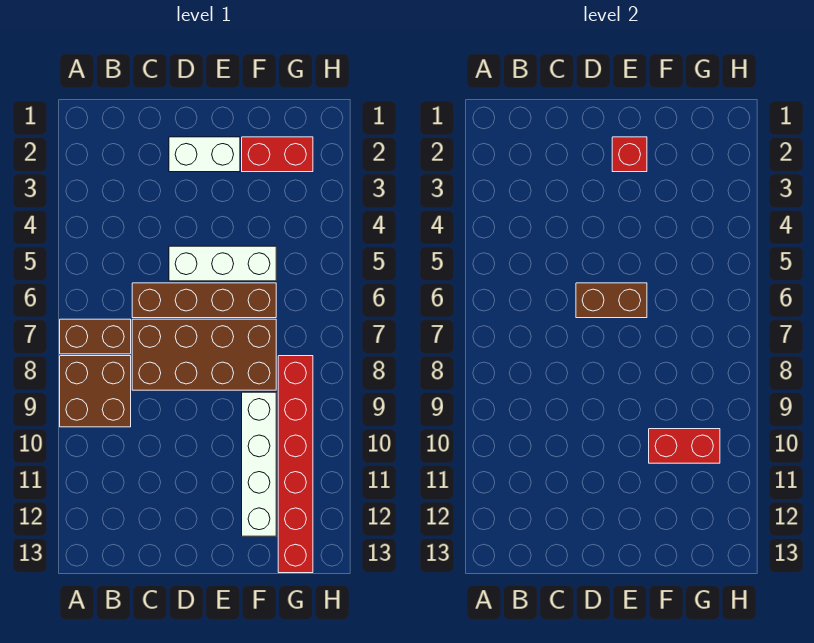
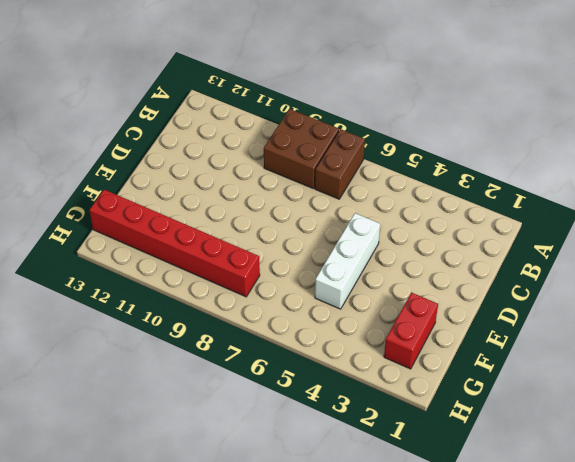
none -> brown brick C6:F6 level 1
none -> brown brick C7:F8 level 1
none -> white brick D2:E2 level 1

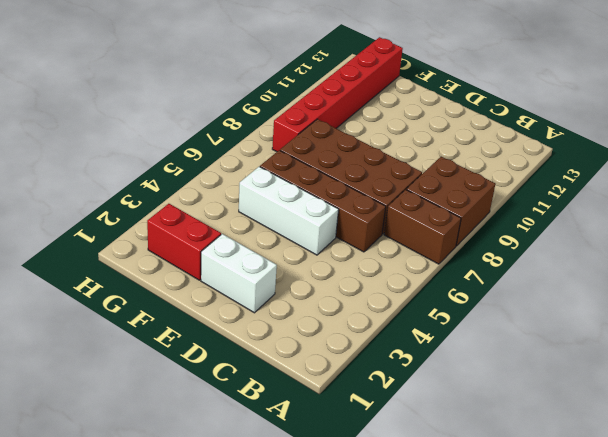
none -> white brick F9:F12 level 1
none -> brown brick D6:E6 level 2
none -> red brick E2 level 2

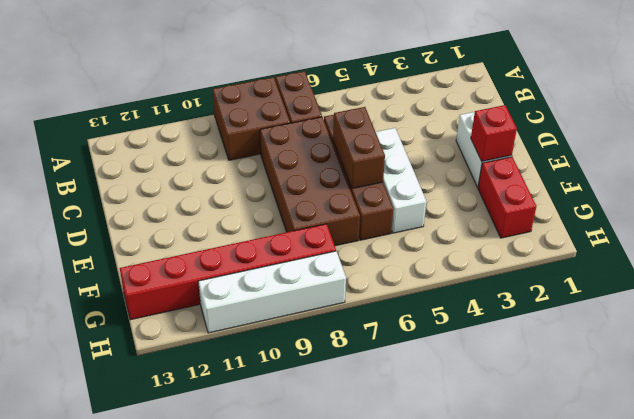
white brick H8:H11 level 1 -> white brick F9:F12 level 1
none -> red brick F10:G10 level 2

